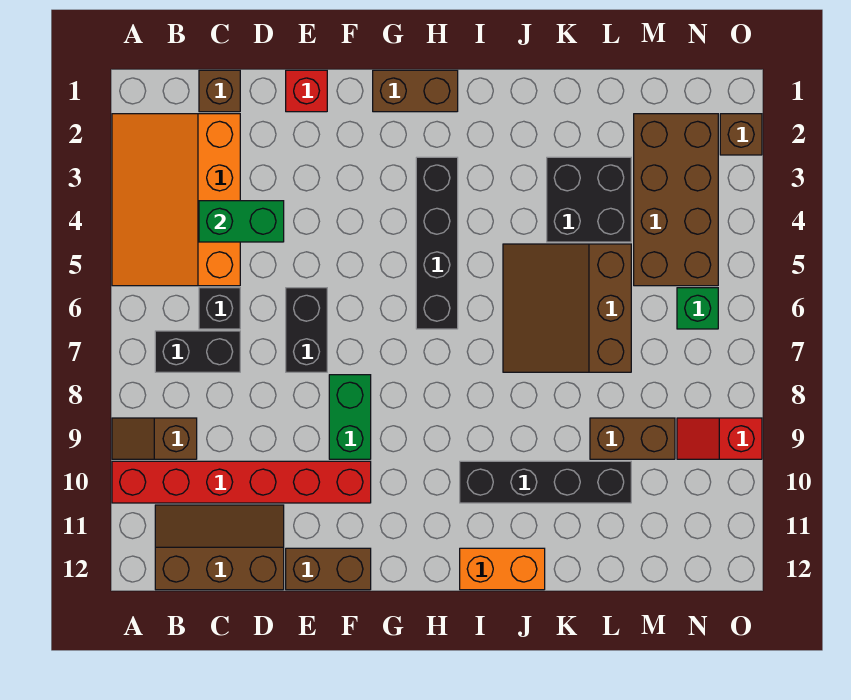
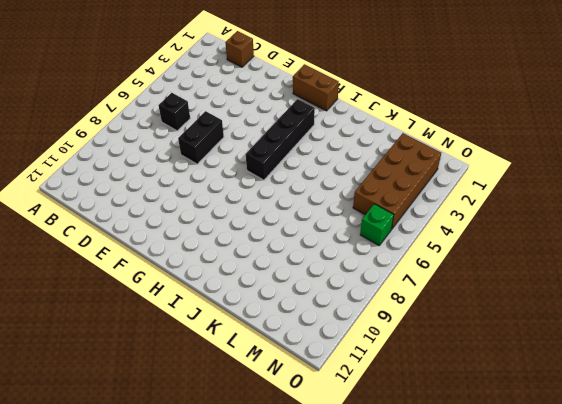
none -> orange slope A2:C5 level 1 top C
none -> brown slope A9:B9 level 1 top B
none -> red brick A10:F10 level 1

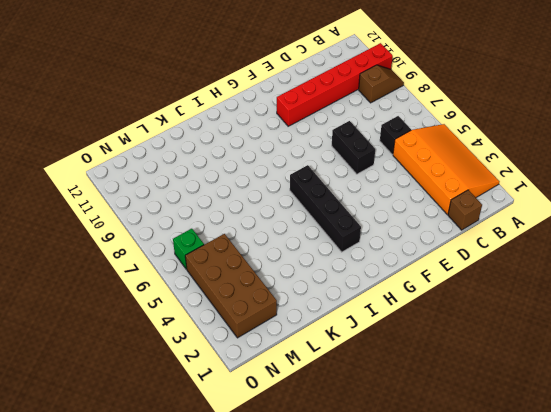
none -> black brick B7:C7 level 1
none -> brown slope B11:D12 level 1 top 12
none -> red brick E1 level 1

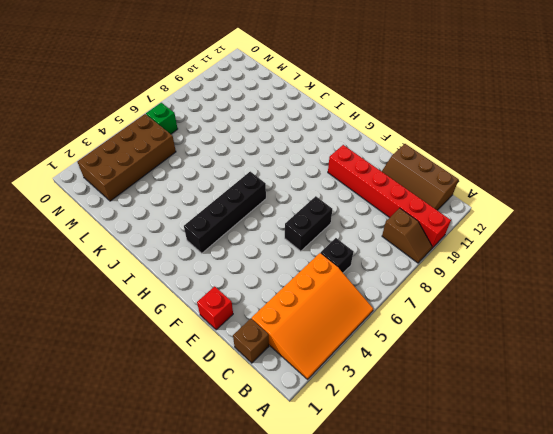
none -> black brick B7:C7 level 1
none -> brown brick E12:F12 level 1
none -> green brick F8:F9 level 1

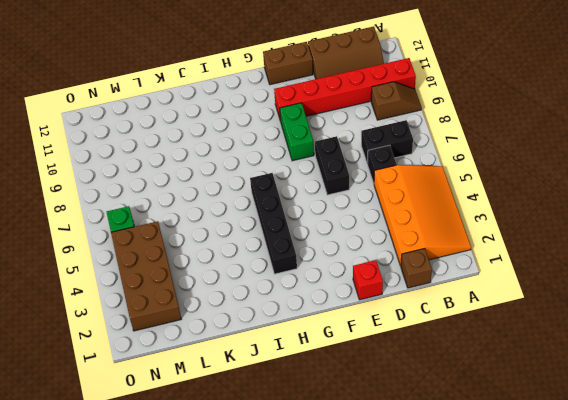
none -> brown brick G1:H1 level 1
none -> black brick I10:L10 level 1
none -> orange brick I12:J12 level 1

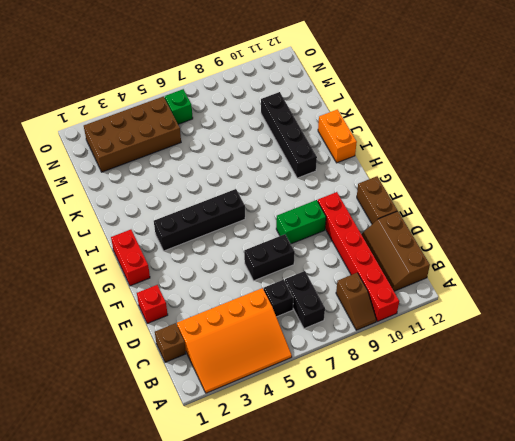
red brick G1:H1 level 1 -> brown brick G1:H1 level 1
none -> brown slope J5:L7 level 1 top L
none -> black brick K3:L4 level 1
none -> brown brick L9:M9 level 1

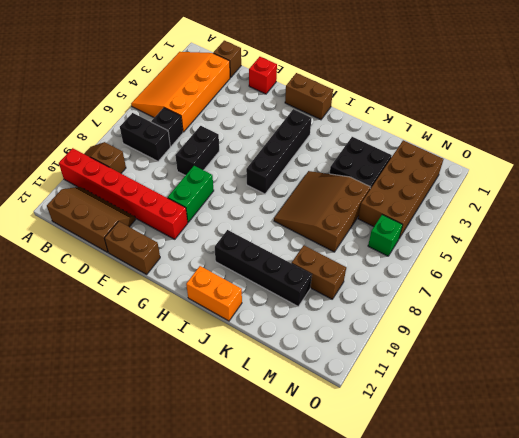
none -> red slope N9:O9 level 1 top O
none -> brown brick O2 level 1
none -> green brick C4:D4 level 2

